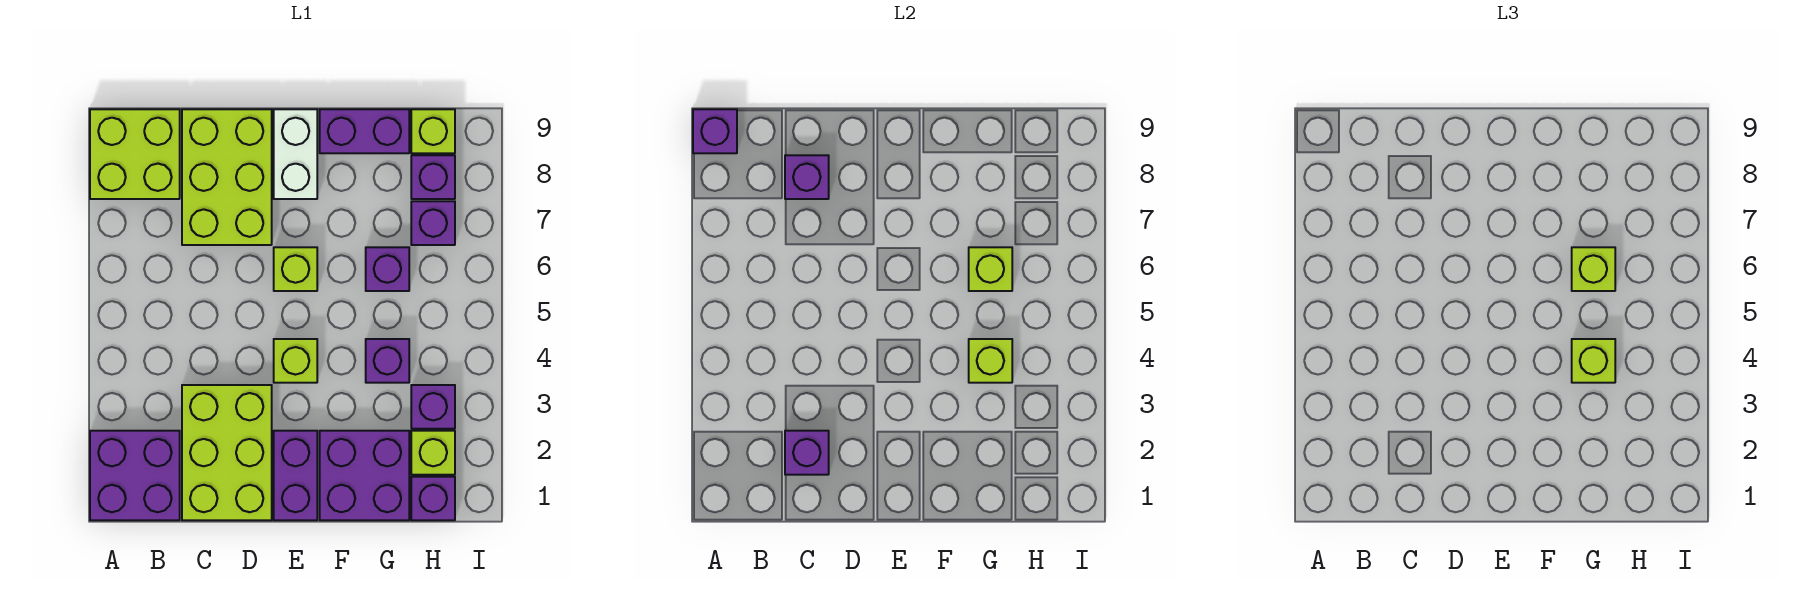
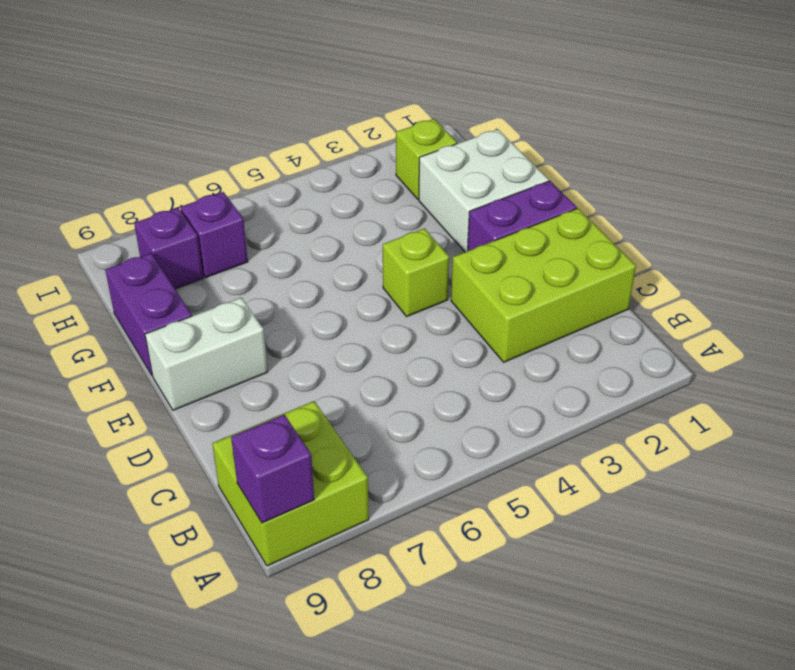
white brick F1:G2 level 1 -> purple brick F1:G2 level 1
none -> purple brick A1:B2 level 1
none -> lime brick C7:D9 level 1
none -> lime brick E6 level 1

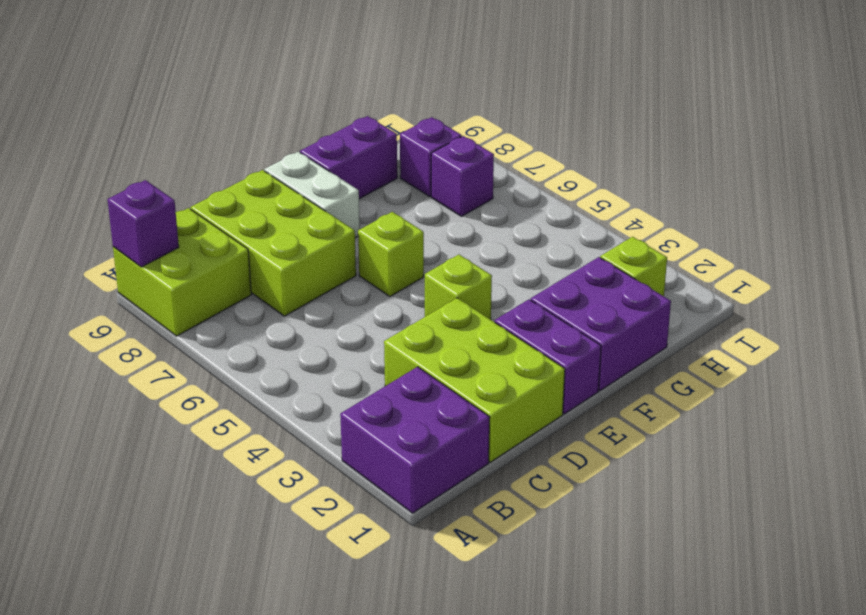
none -> purple brick G4 level 1
none -> purple brick G6 level 1
none -> purple brick H1 level 1

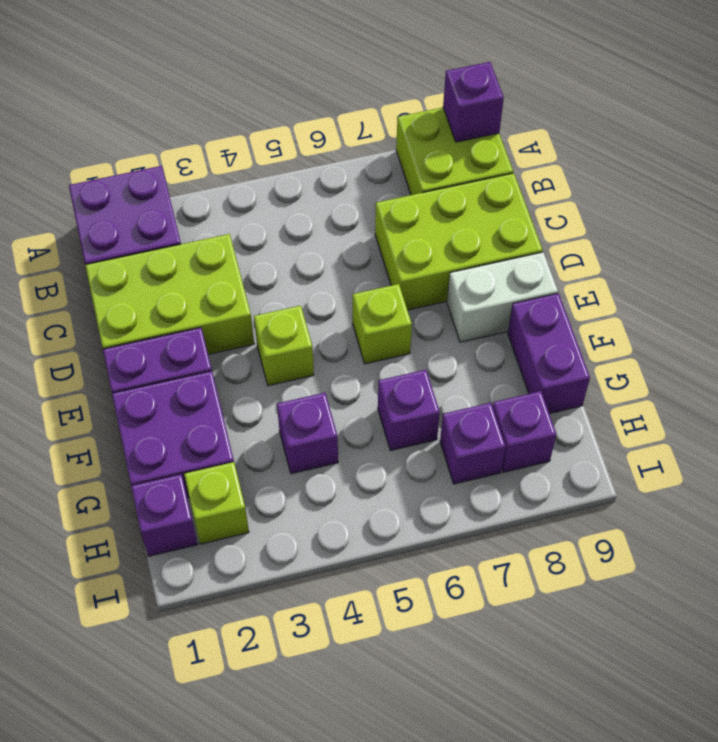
none -> purple brick H3 level 1
none -> lime brick H9 level 1
none -> purple brick C2 level 2

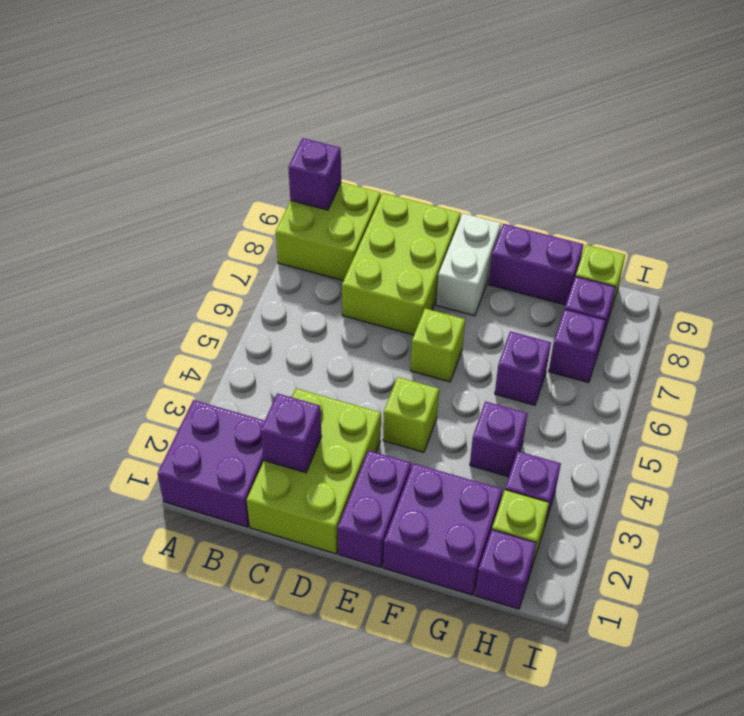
none -> purple brick C8 level 2
none -> lime brick G4 level 2
none -> lime brick G6 level 2

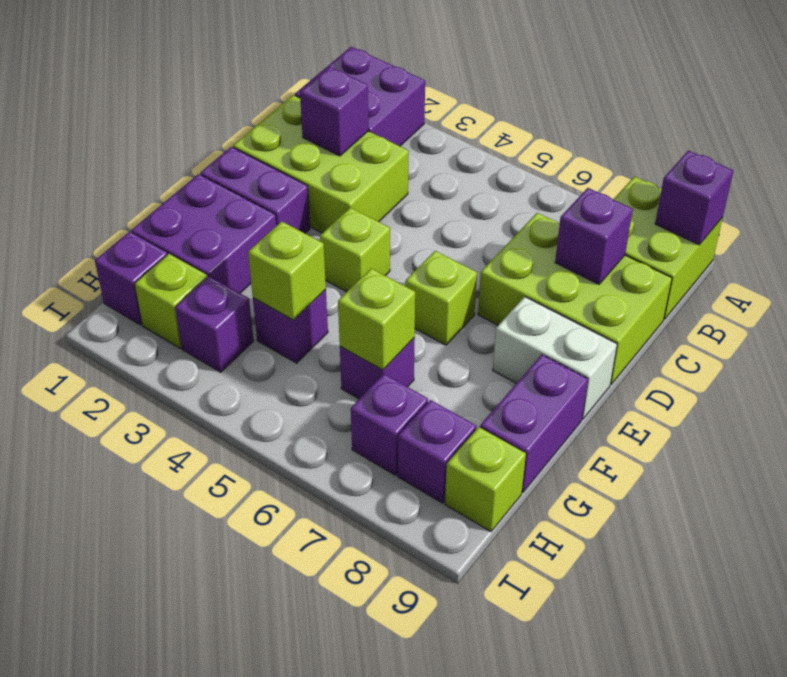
none -> lime brick G4 level 3
none -> lime brick G6 level 3

